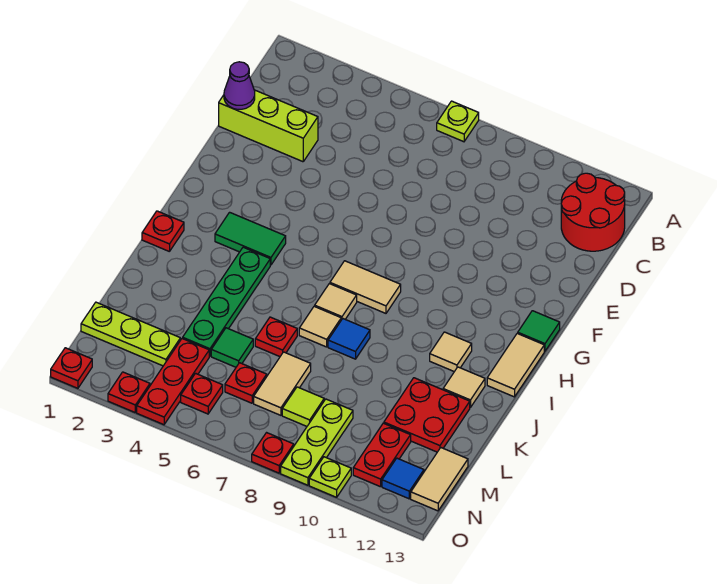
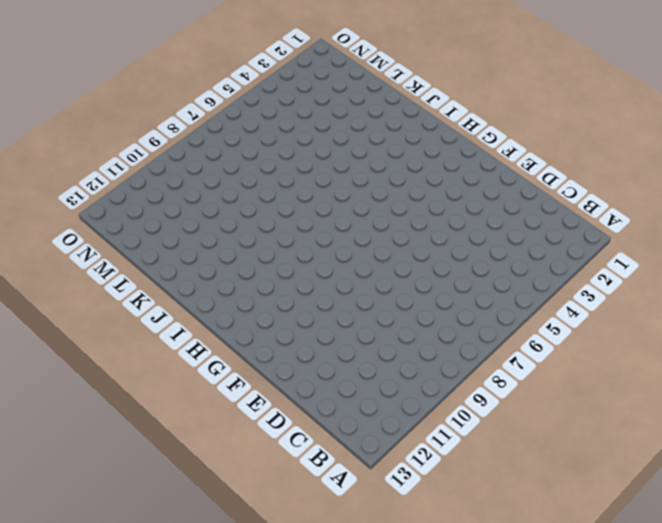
none -> lime plate A7 level 1
none -> red round brick B12:C13 level 1
none -> lime brick D1:D3 level 1
none -> green tile G13 level 1

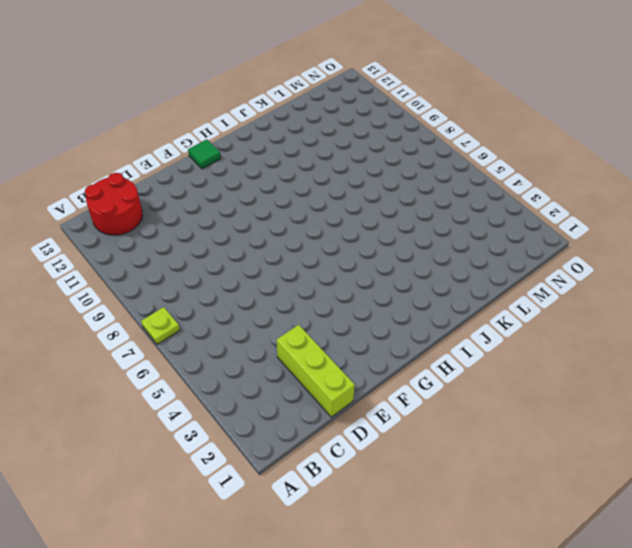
none -> green tile H3:H4 level 1
none -> tan tile H7:H8 level 1
none -> tan tile H13:I13 level 1
none -> red plate I1 level 1

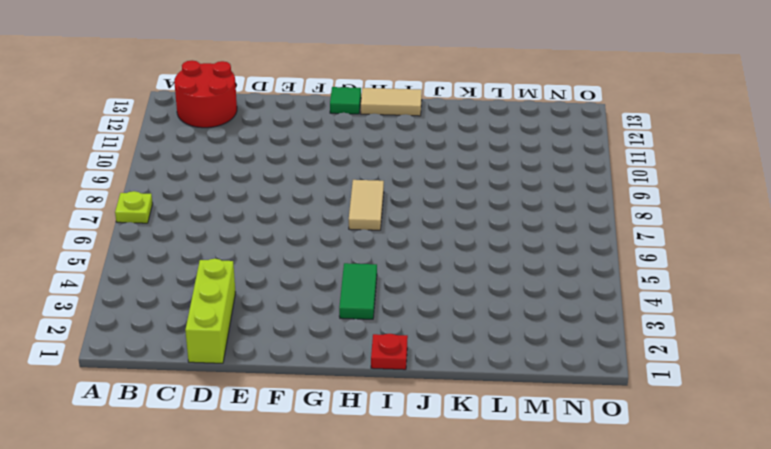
none -> green plate I4:L4 level 1
none -> tan tile I7 level 1
none -> tan tile I11 level 1
none -> tan tile J7 level 1

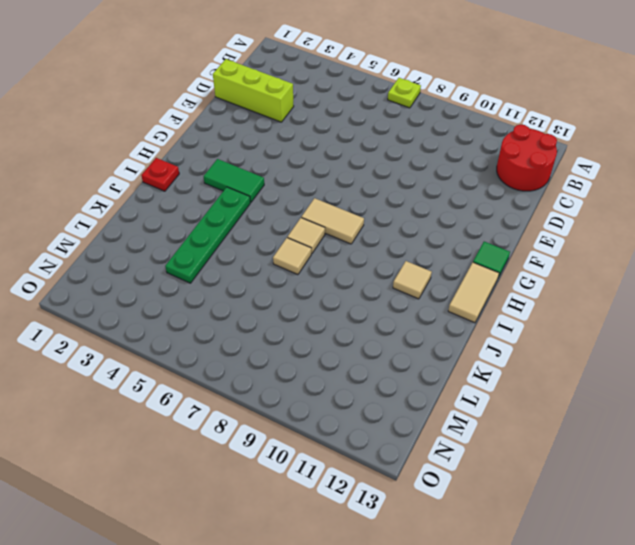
none -> blue tile J8 level 1
none -> tan tile J12 level 1
none -> red plate K6 level 1
none -> red plate K11:L12 level 1

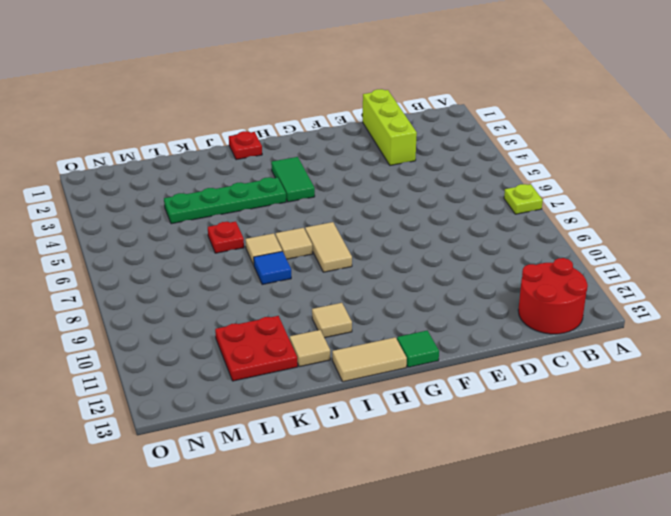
none -> green tile L5 level 1
none -> tan tile L7:M7 level 1
none -> lime plate M1:M3 level 1
none -> red plate M4:O4 level 1

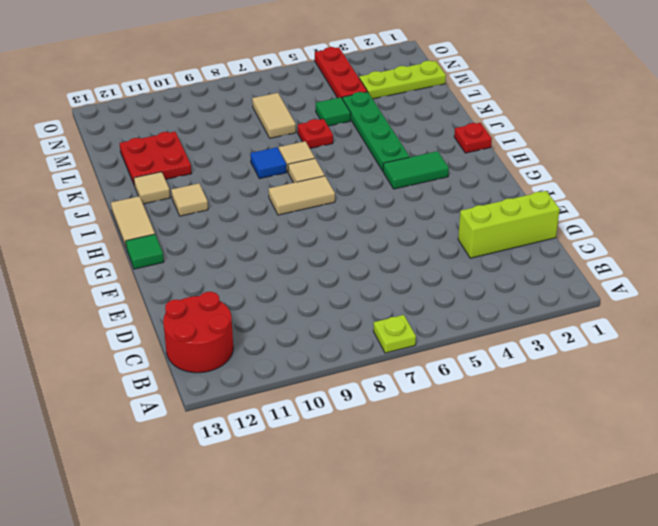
none -> red plate M6 level 1
none -> lime tile M8 level 1
none -> lime plate M9:O9 level 1
none -> red plate M11:N11 level 1

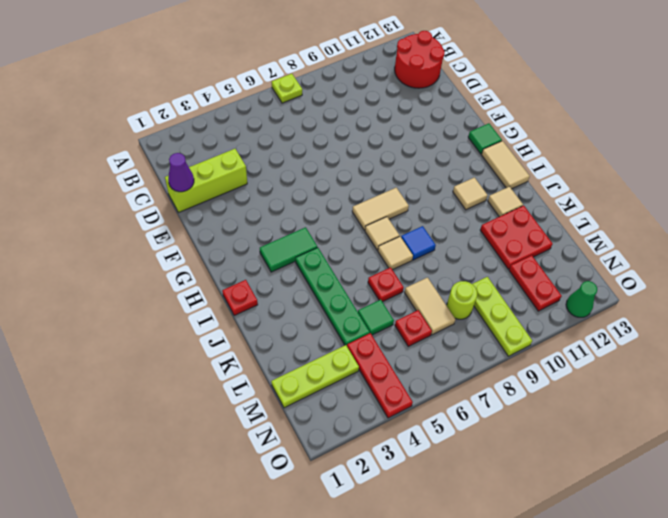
lime round brick M8 level 1 -> lime tile M8 level 1
green cone O12 level 1 -> none
none -> tan tile M13:N13 level 1
none -> red plate N5 level 1
none -> blue tile N12 level 1
none -> red plate O1 level 1

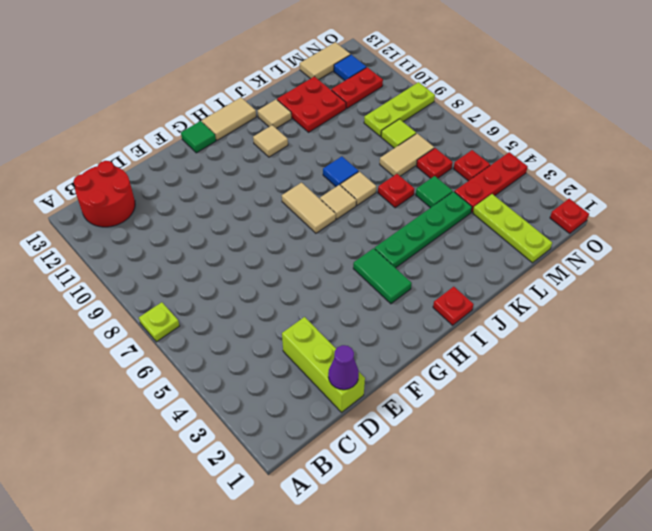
none -> red plate O3 level 1
none -> red plate O8 level 1
none -> lime plate O10 level 1

